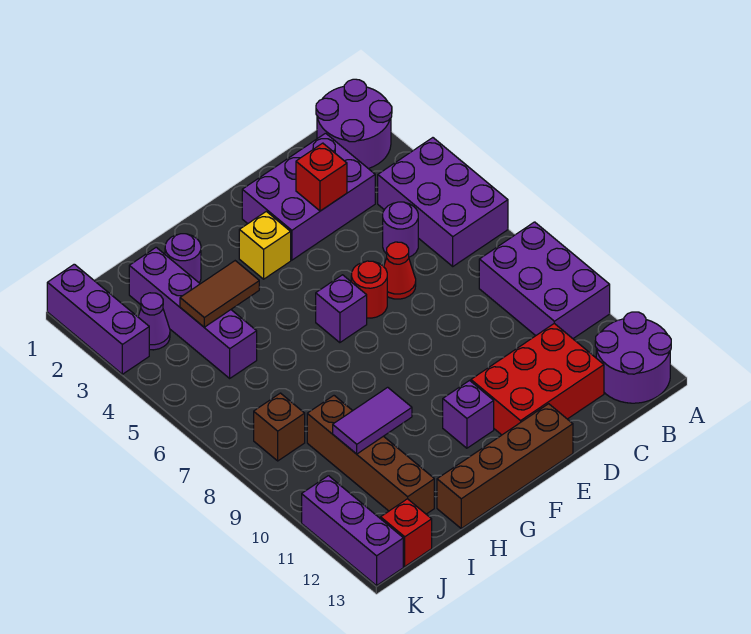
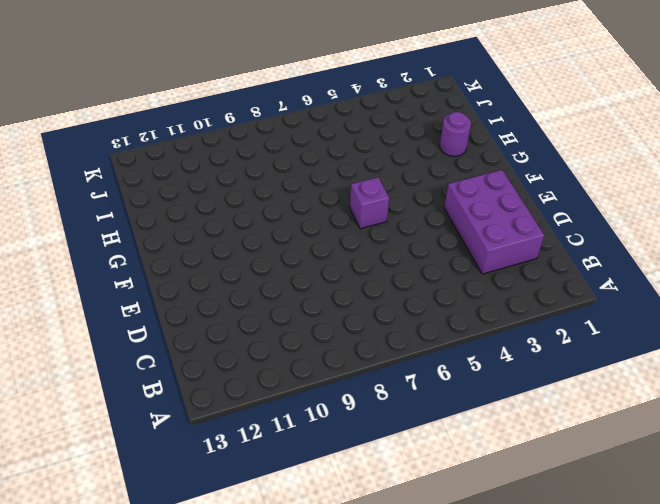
none -> purple round brick A1:B2 level 1
none -> purple brick A4:B6 level 1
none -> purple brick A8:B10 level 1

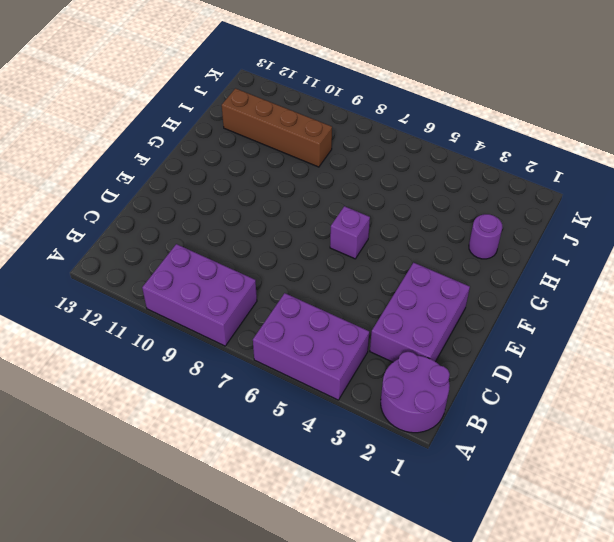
none -> purple round brick A12:B13 level 1
none -> purple round brick C5 level 1
none -> red brick C11:E12 level 1

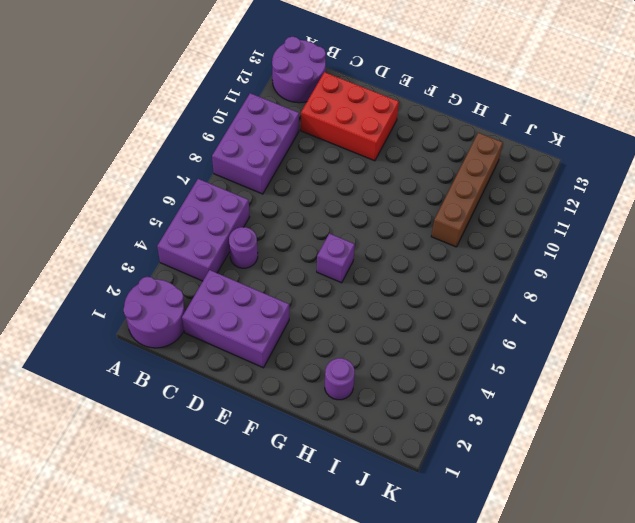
none -> red cone D6 level 1
none -> red round brick E6 level 1
none -> brown brick E13:H13 level 1

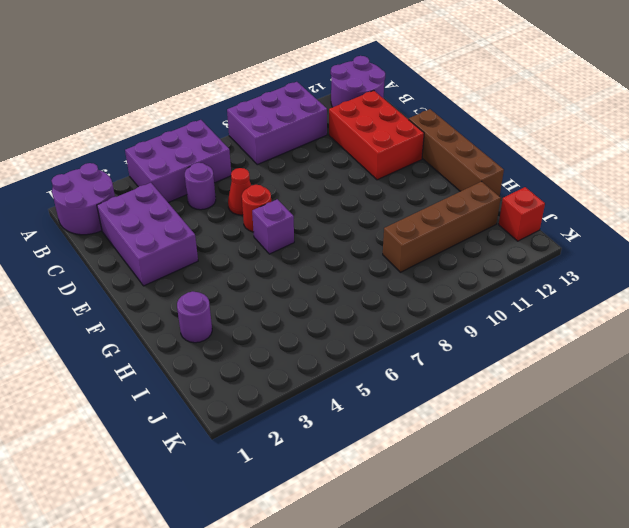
none -> yellow brick F3 level 1
none -> purple brick F11 level 1
none -> purple brick I2:I5 level 1

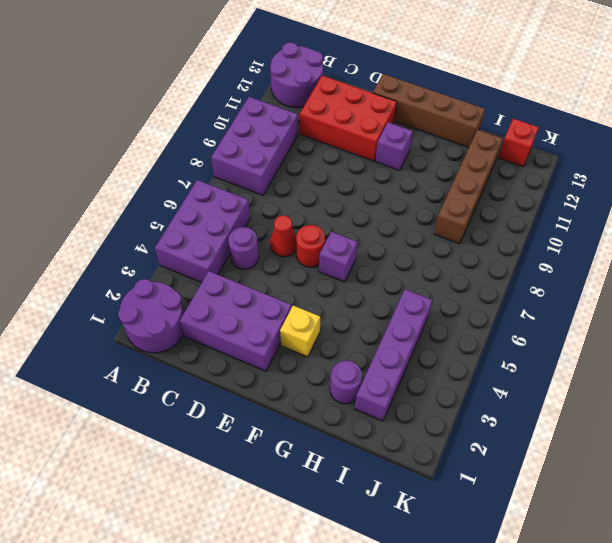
none -> purple cone J3 level 1
none -> brown brick J8 level 1
none -> purple brick K1:K3 level 1

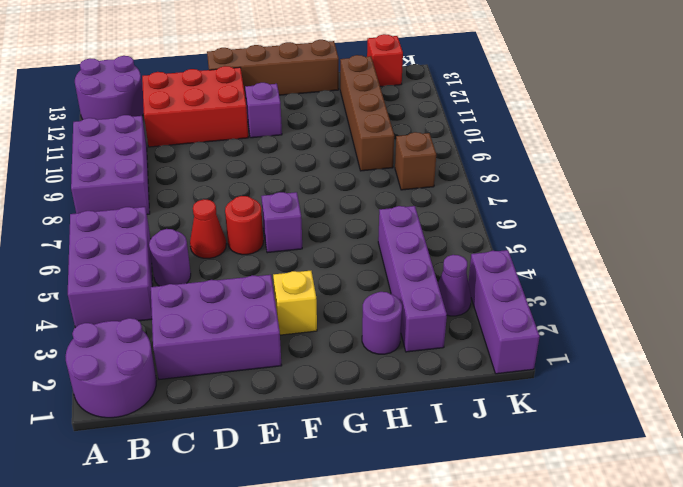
none -> purple brick K11:K13 level 1
none -> red brick D3 level 2
none -> brown tile H4:I4 level 2

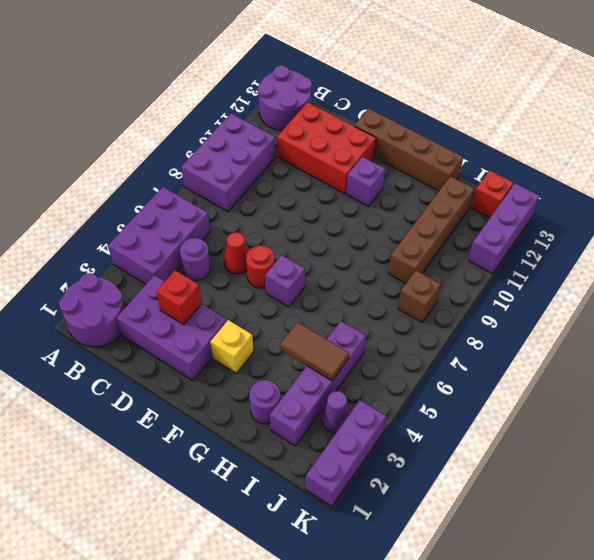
none -> purple tile H10:I10 level 2

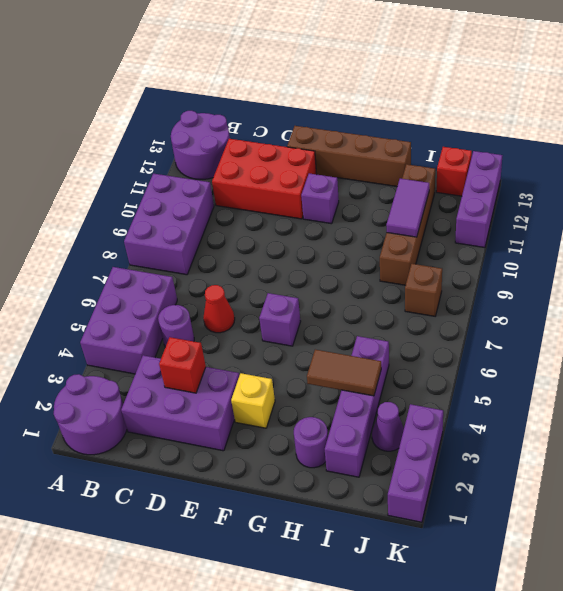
purple tile I10:I11 level 2 -> purple tile H10:I10 level 2
none -> red round brick E6 level 1

